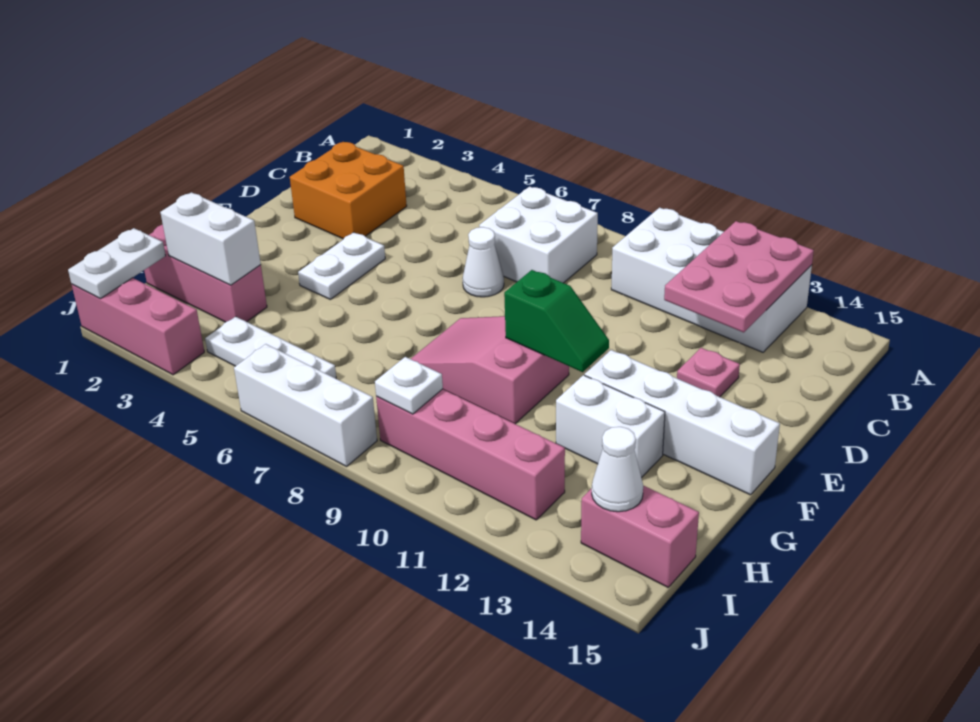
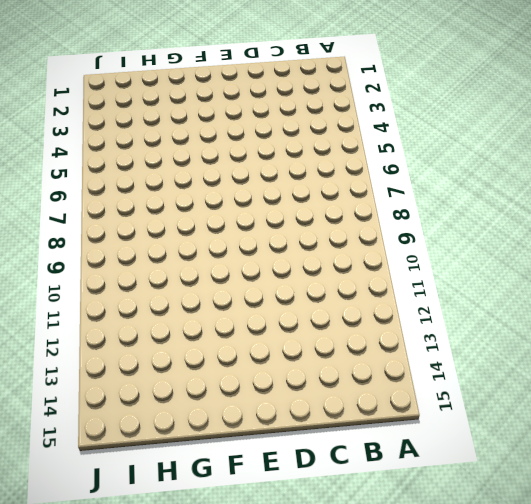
none -> white brick A10:B13 level 1
none -> white brick B7:C8 level 1
none -> orange brick C2:D3 level 1

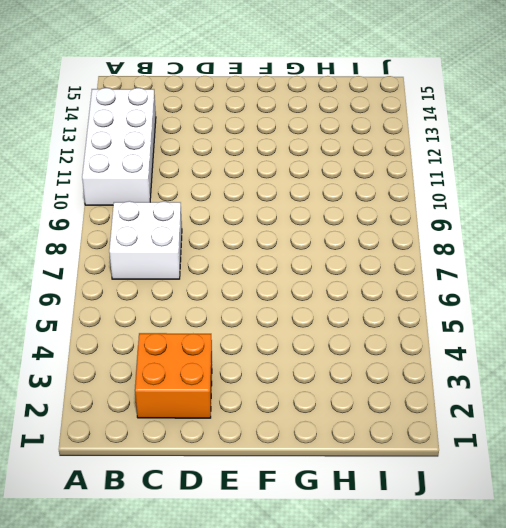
none -> white cone D7 level 1
none -> pink plate D13 level 1
none -> white plate E4:F4 level 1

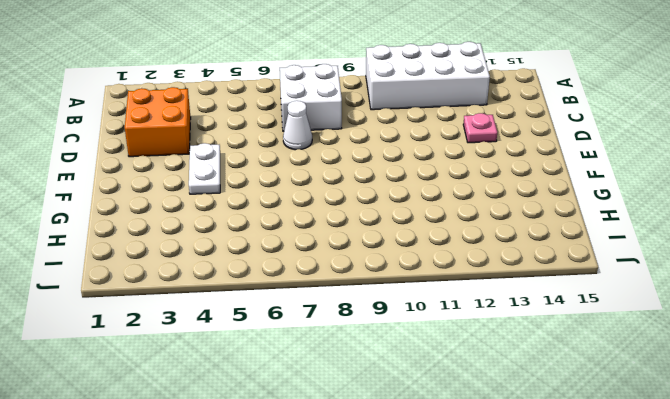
none -> pink slope F8:G10 level 1 top 10
none -> white brick F12:F15 level 1
none -> white brick G12:G13 level 1

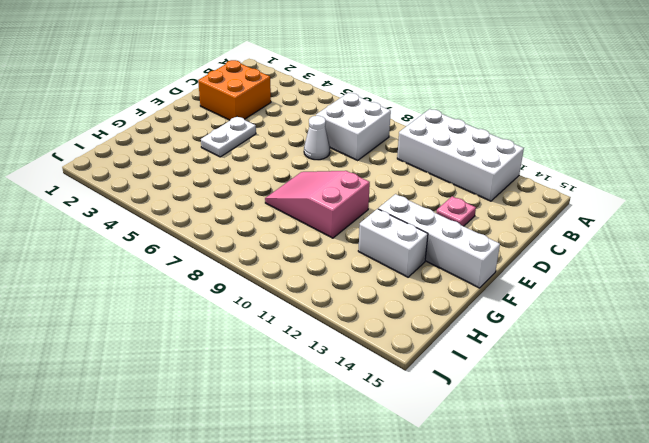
none -> pink brick H1:H3 level 1
none -> white plate I4:I6 level 1
none -> pink brick I9:I12 level 1

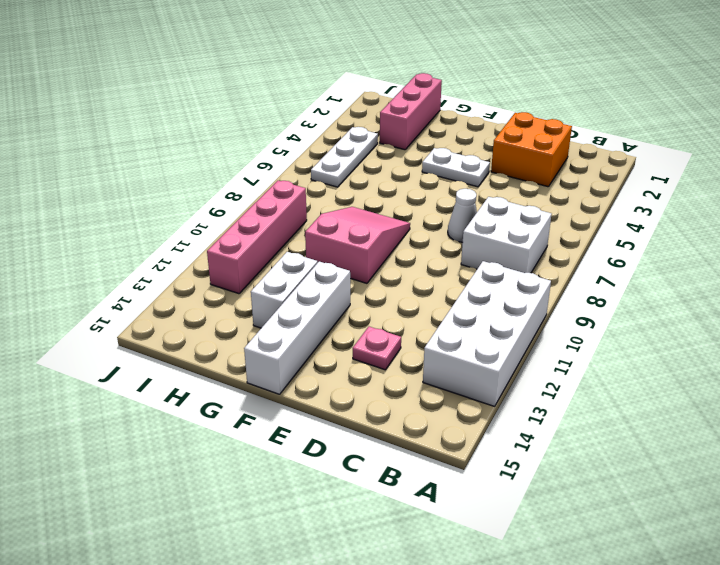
none -> pink brick I14:I15 level 1
none -> pink brick J1:J3 level 1
none -> white brick J6:J8 level 1

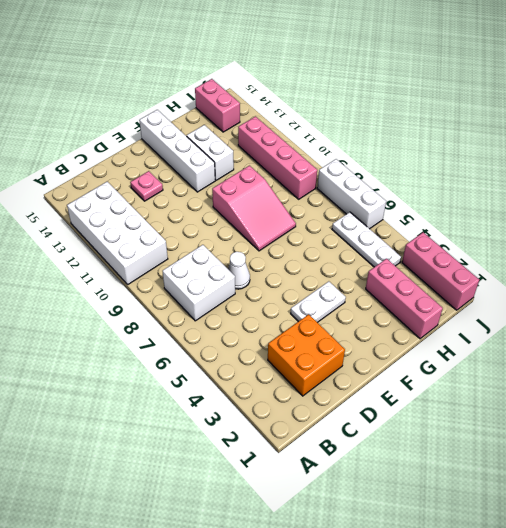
none -> pink plate A12:C13 level 2
none -> green slope F10:F11 level 2 top 10
none -> white brick H2:H3 level 2

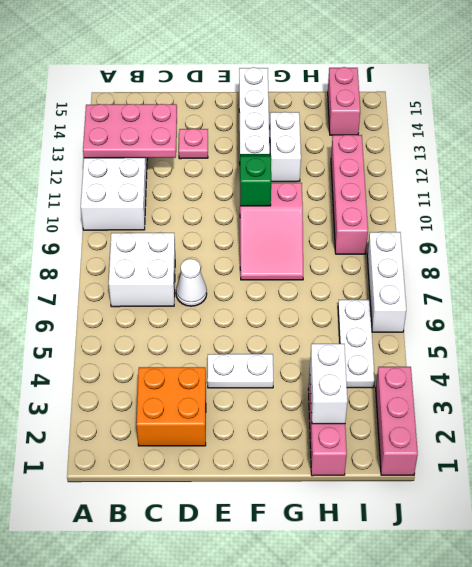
none -> white plate I1:J1 level 2
none -> white plate I9 level 2
none -> white cone I14 level 2

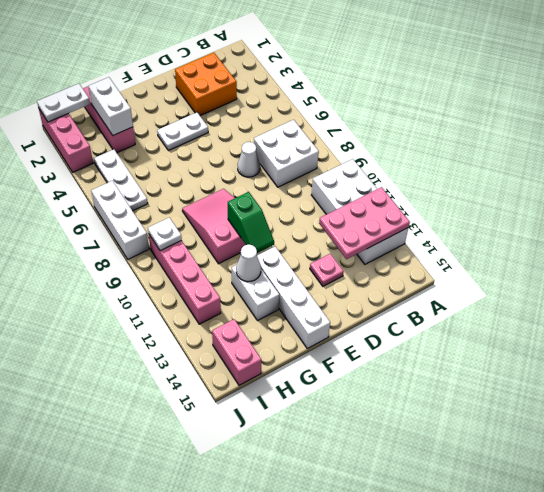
white cone G12 level 2 -> white cone I14 level 2

